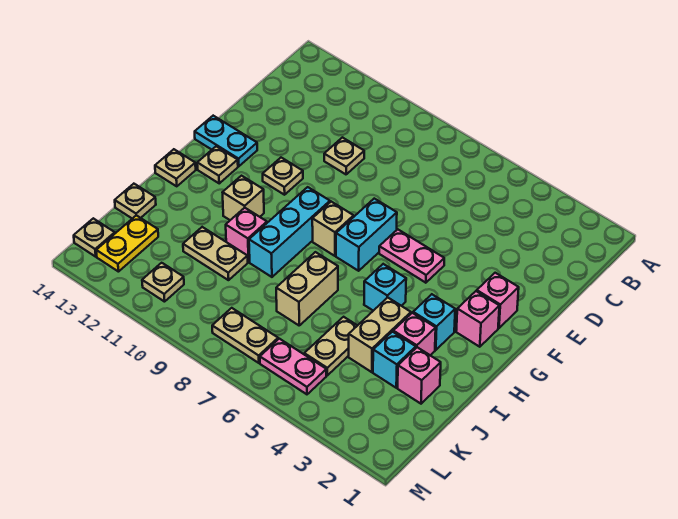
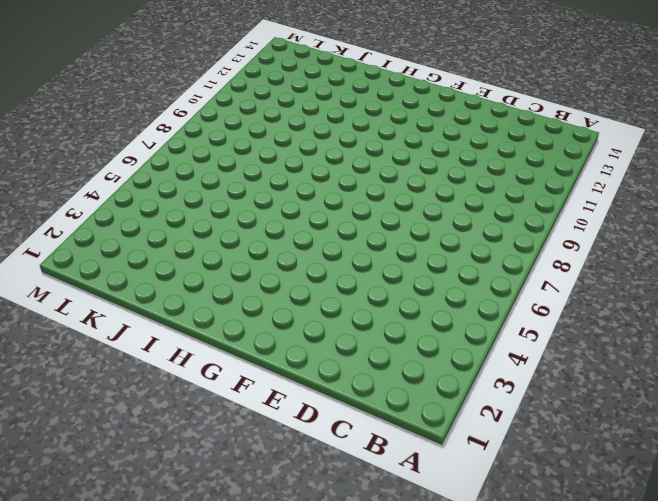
none -> tan plate D10 level 1
none -> pink brick F2 level 1
none -> pink plate F5:F6 level 1

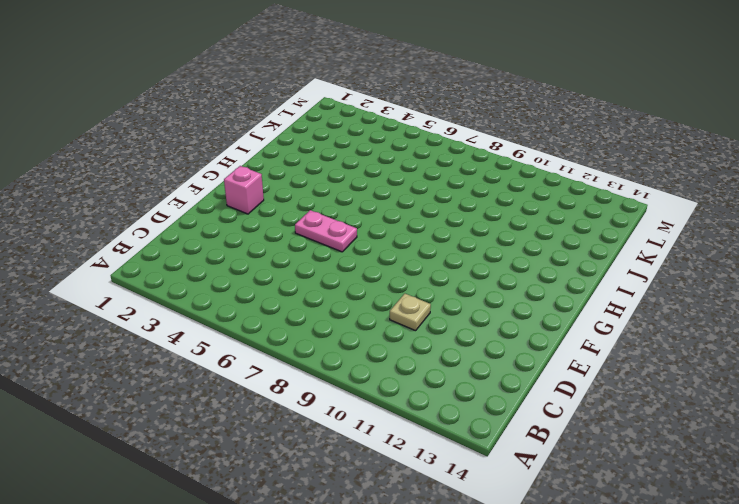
none -> cyan brick F7:G7 level 1
none -> tan plate F11 level 1
none -> cyan plate F13:F14 level 1

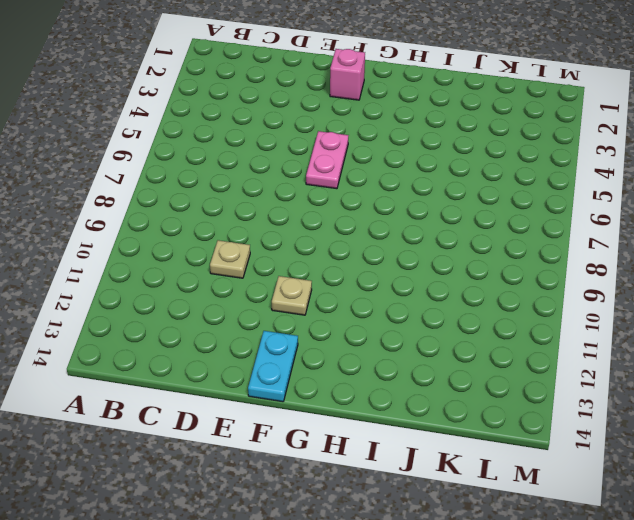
none -> cyan brick F7:G7 level 1
none -> pink brick G2 level 1
none -> tan brick G8 level 1

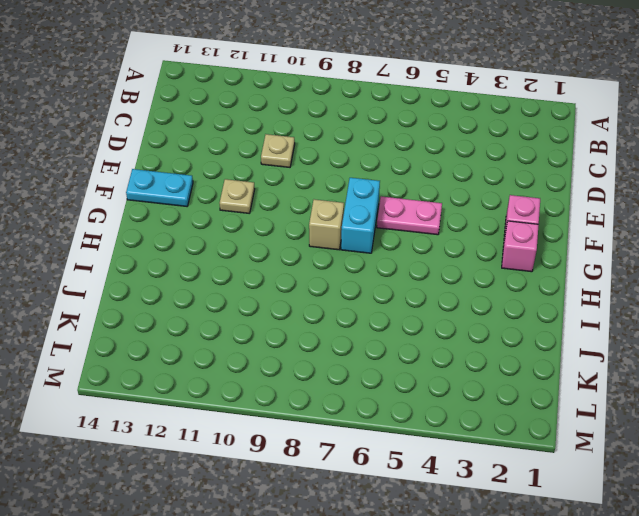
none -> cyan brick G9:I9 level 1
none -> tan plate G13 level 1
none -> cyan brick H3 level 1

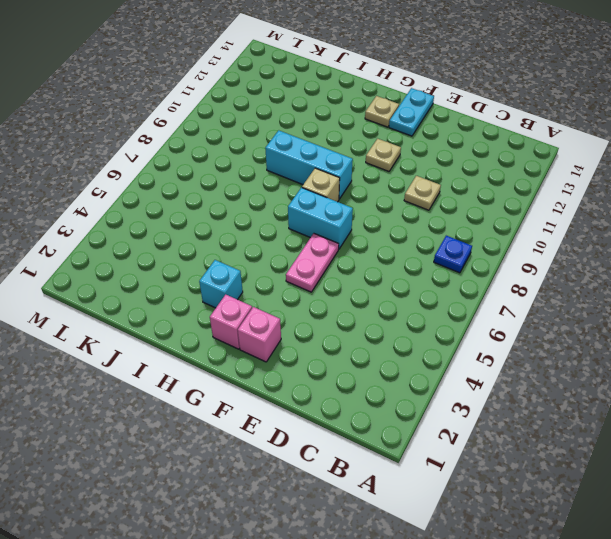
blue plate B8 level 1 -> none
none -> cyan brick H5 level 1
none -> tan brick H11 level 1
none -> tan plate H14 level 1

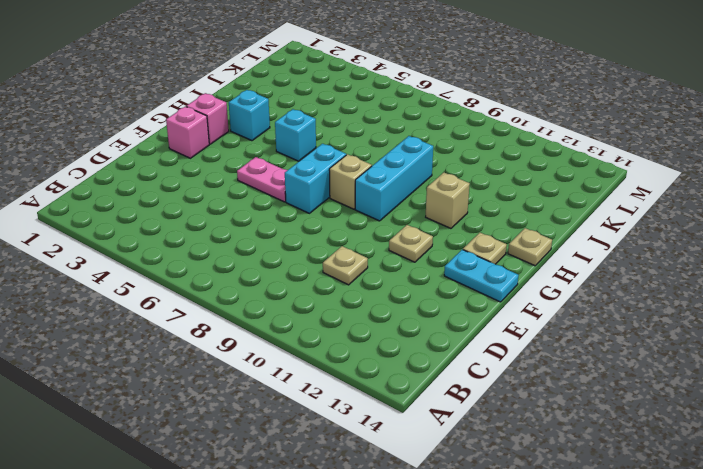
none -> pink brick I3 level 1
none -> tan brick I4:J4 level 1
none -> tan brick I7:J7 level 1

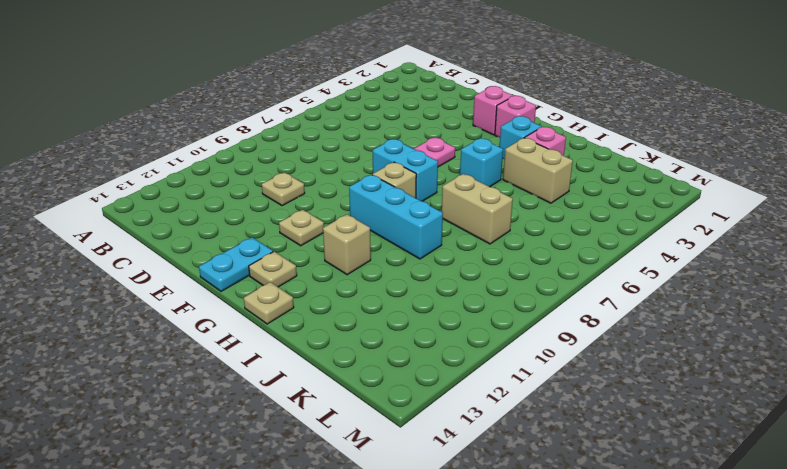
none -> pink brick I10 level 1
none -> pink brick J2 level 1
none -> cyan brick J3 level 1

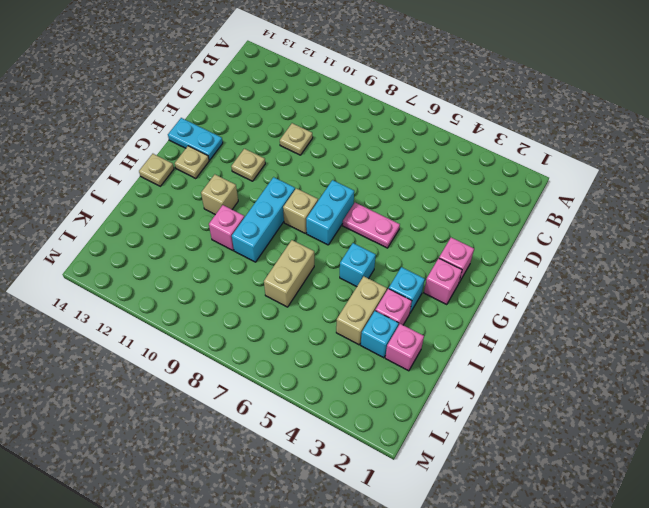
none -> tan plate J5:K5 level 1
none -> tan plate J10:J11 level 1
none -> tan plate J14 level 1

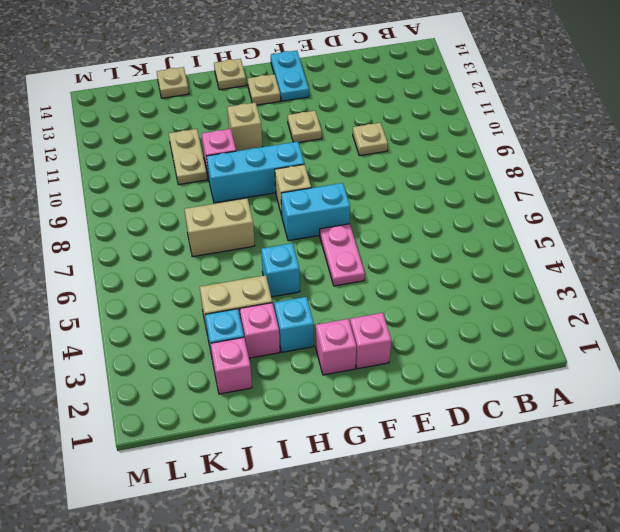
none -> tan plate J5:K5 level 1
none -> yellow plate K13:L13 level 1
none -> pink plate L5:L6 level 1

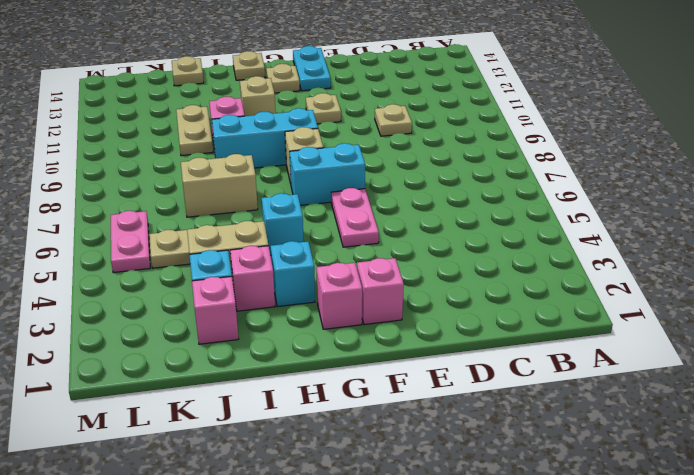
none -> yellow plate K13:L13 level 1
none -> tan plate L7:L8 level 1
none -> tan plate L11 level 1

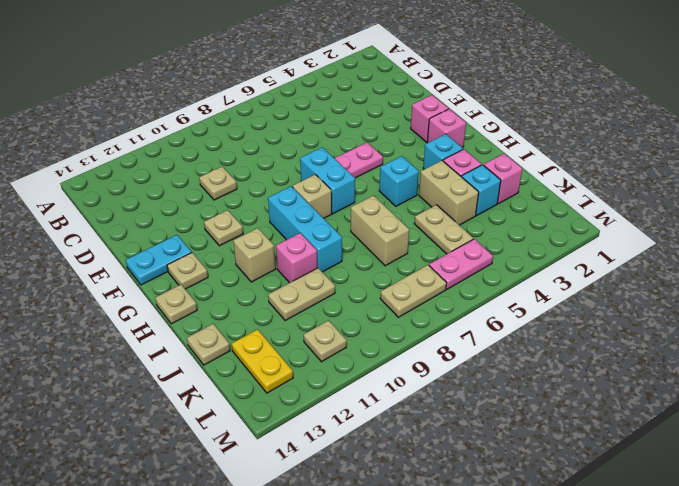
none -> tan plate L14 level 1

